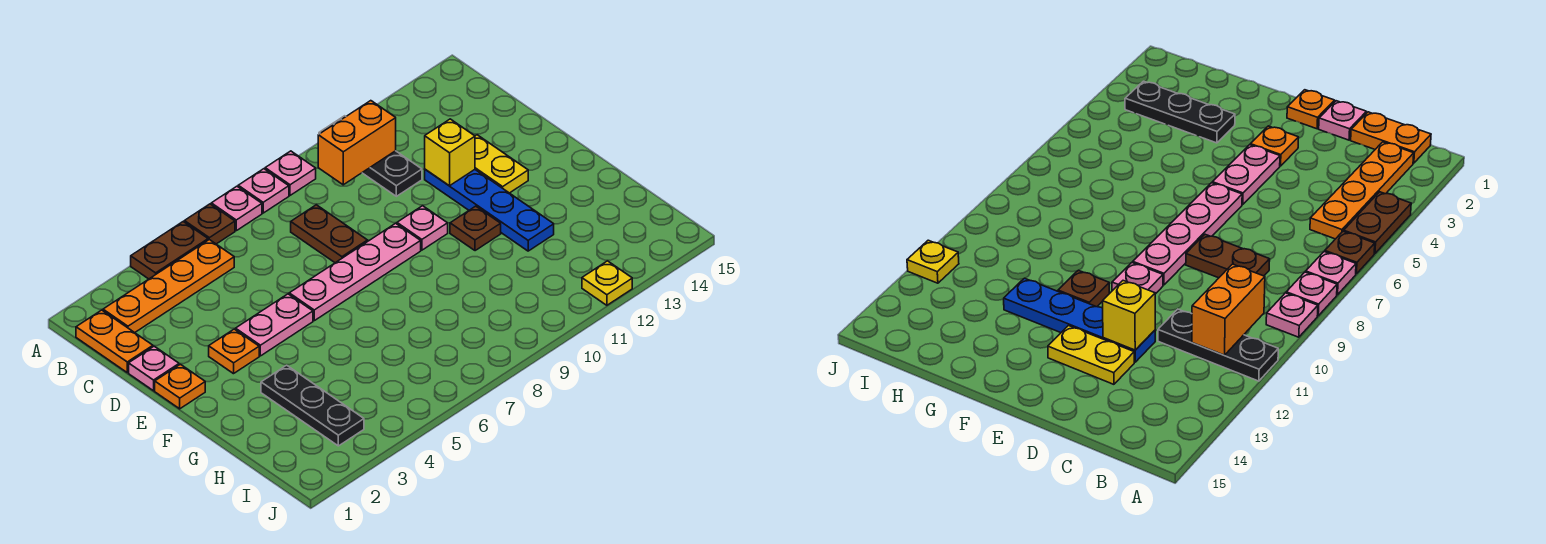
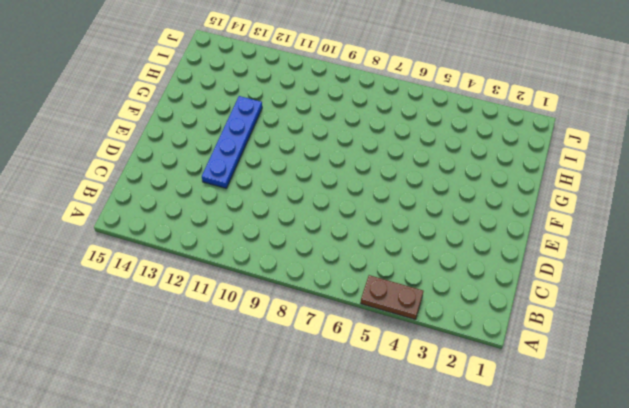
none -> brown plate A6 level 1
none -> pink plate A7 level 1
none -> pink plate A8 level 1

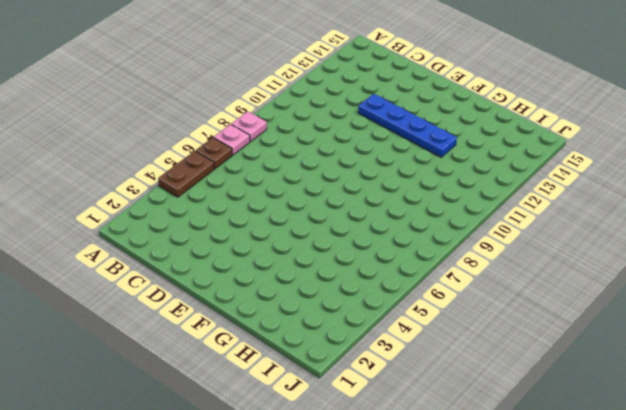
none -> pink plate A9 level 1
none -> black plate A11:C11 level 1
none -> orange plate B1:C1 level 1

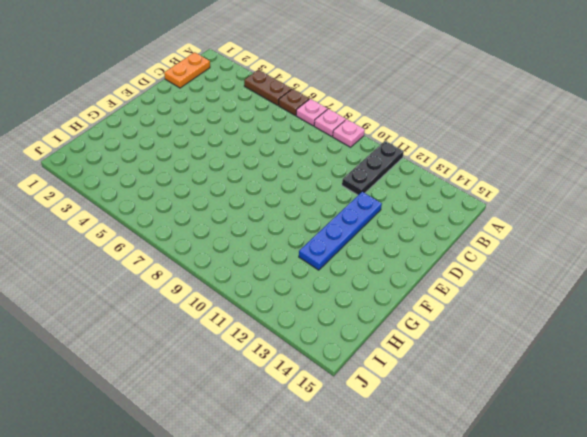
none -> orange plate B2:B5 level 1
none -> brown plate C8:D8 level 1
none -> pink plate D1 level 1

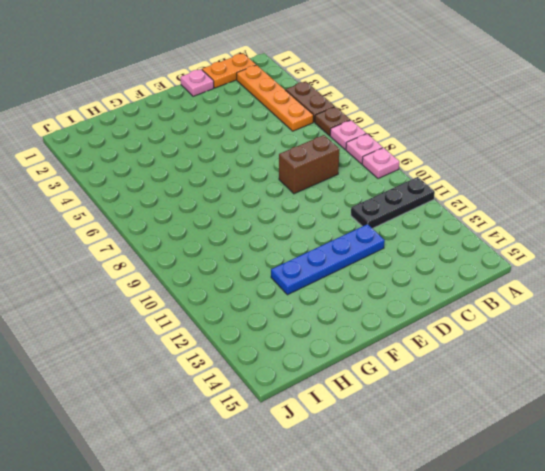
brown brick C8:D8 level 1 -> brown plate C8:D8 level 1
none -> yellow plate D13:E13 level 1
none -> orange plate E1 level 1
none -> orange plate E3 level 1

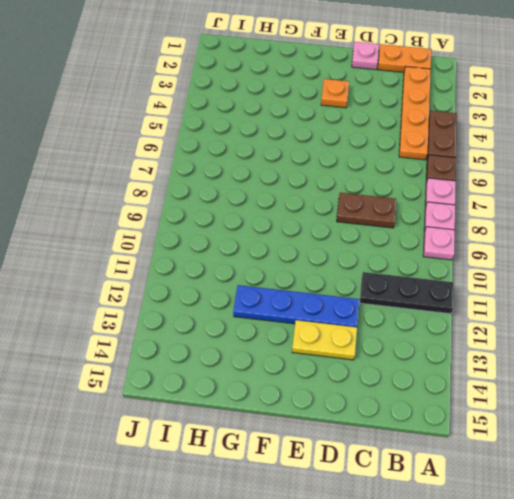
none -> orange plate E1 level 1
none -> pink plate E4:E5 level 1
none -> pink plate E6:E9 level 1

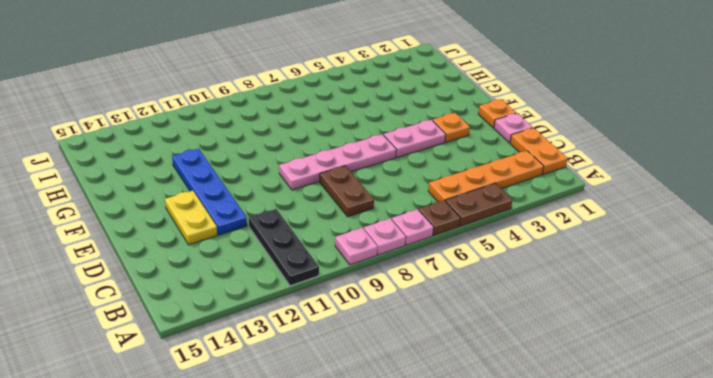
none -> pink plate E10 level 1
none -> brown plate F11 level 1
none -> black plate G3:I3 level 1

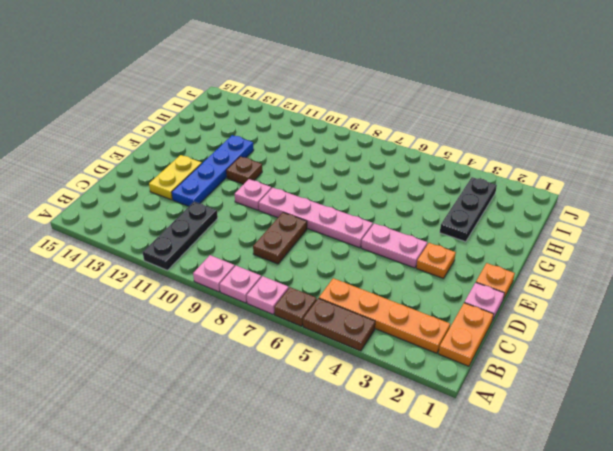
none -> yellow plate J12 level 1
none -> orange brick B10:B11 level 2
none -> yellow brick D12 level 2

